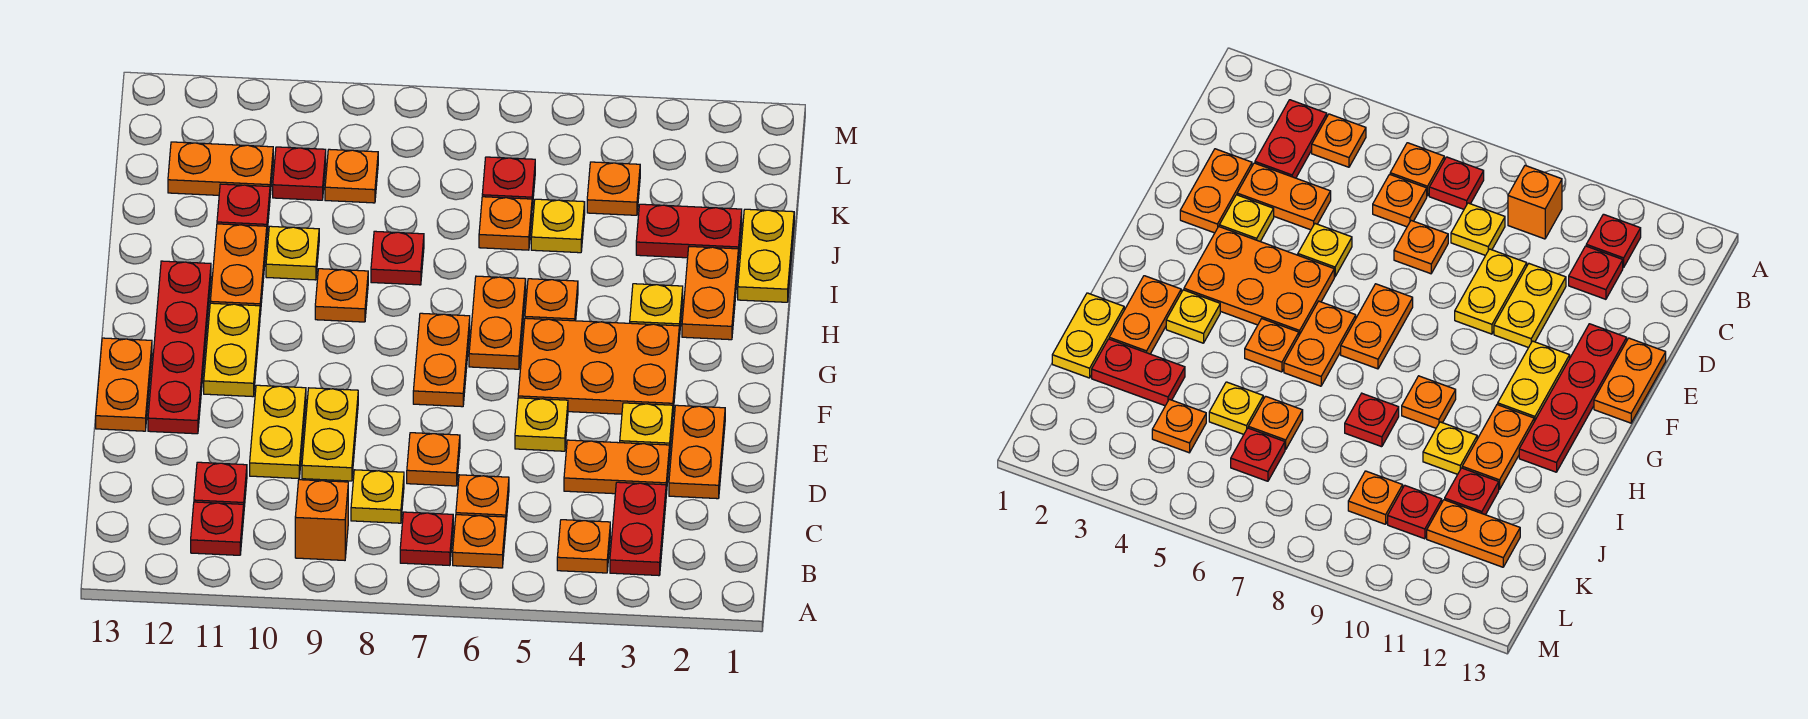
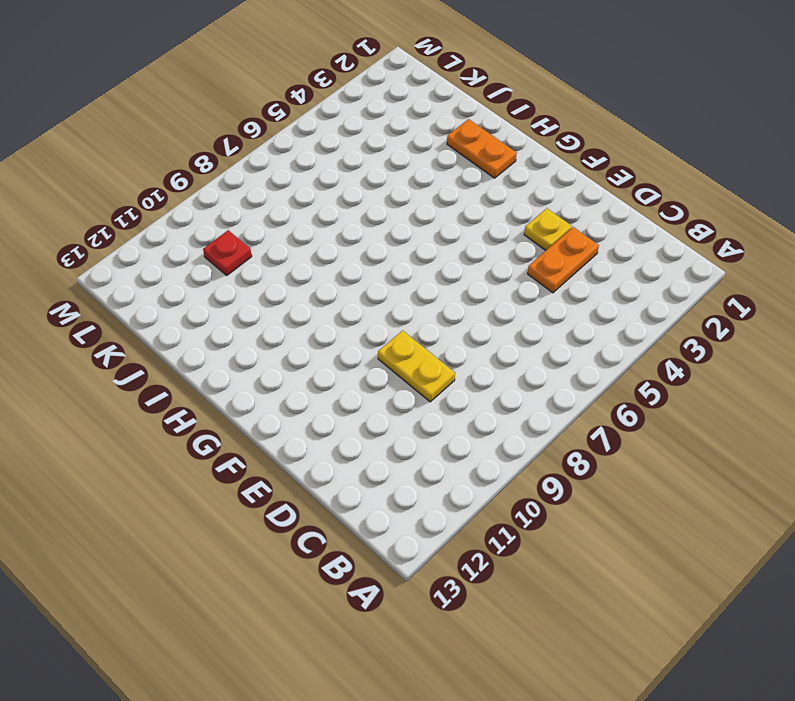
none -> red plate B3:C3 level 1
none -> orange plate B4 level 1
none -> orange plate B6 level 1
none -> red plate B7 level 1

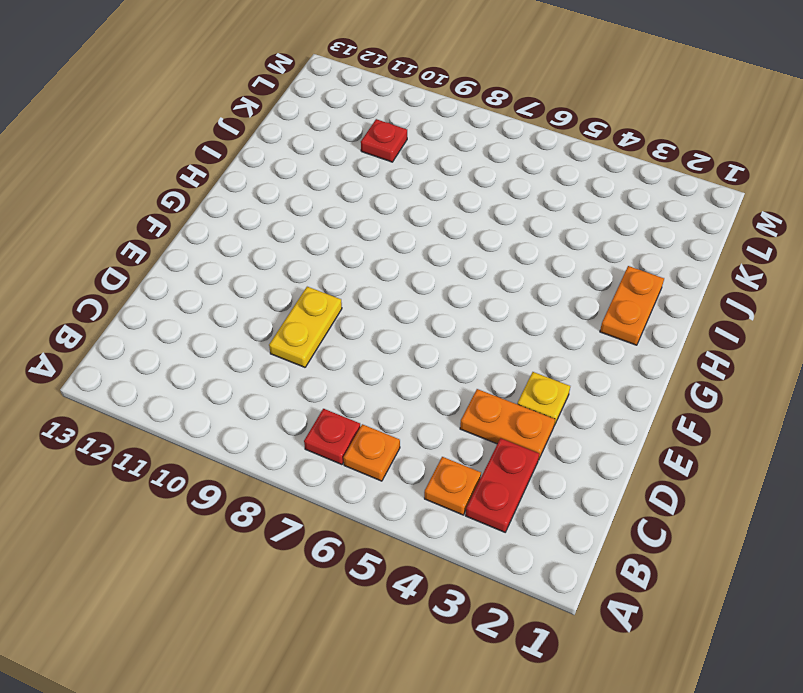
none -> orange brick B9 level 1
none -> red plate B11 level 1
none -> orange plate C6 level 1
none -> yellow plate C8 level 1

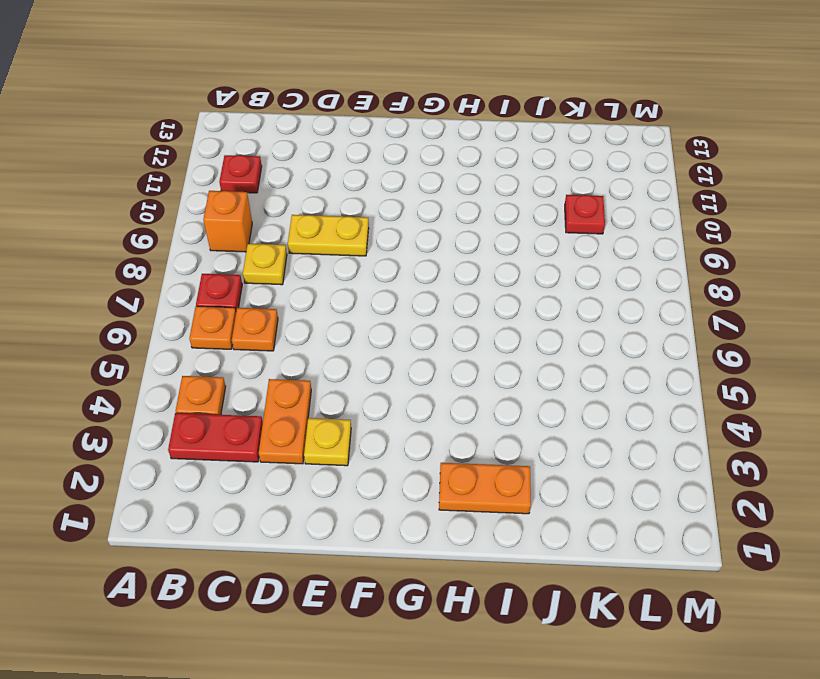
none -> red plate C11 level 1
none -> orange plate D2:E2 level 1
none -> orange plate D7 level 1
none -> yellow plate D10:E10 level 1

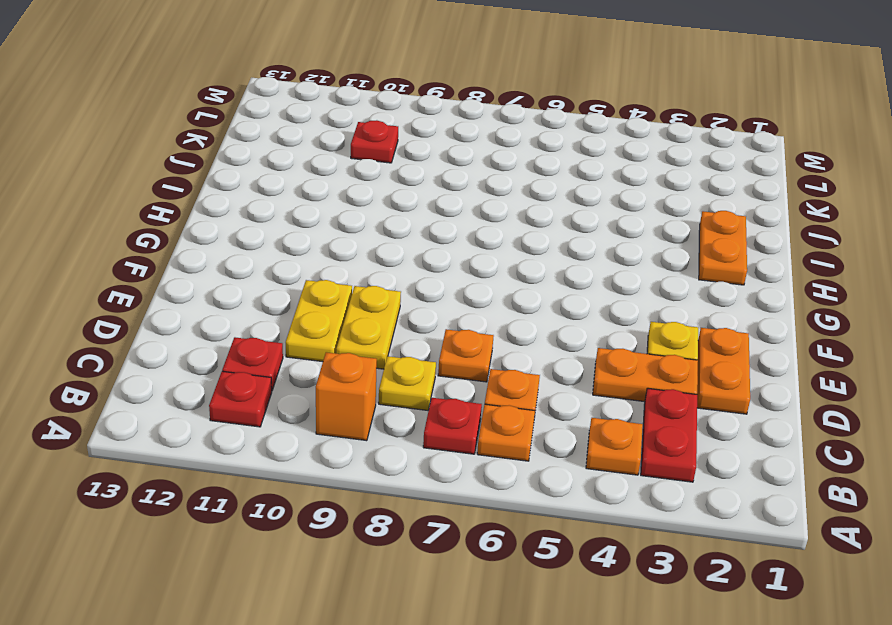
none -> yellow plate E5 level 1
none -> red plate E12:H12 level 1
none -> orange plate E13:F13 level 1
none -> orange plate F3:G5 level 1

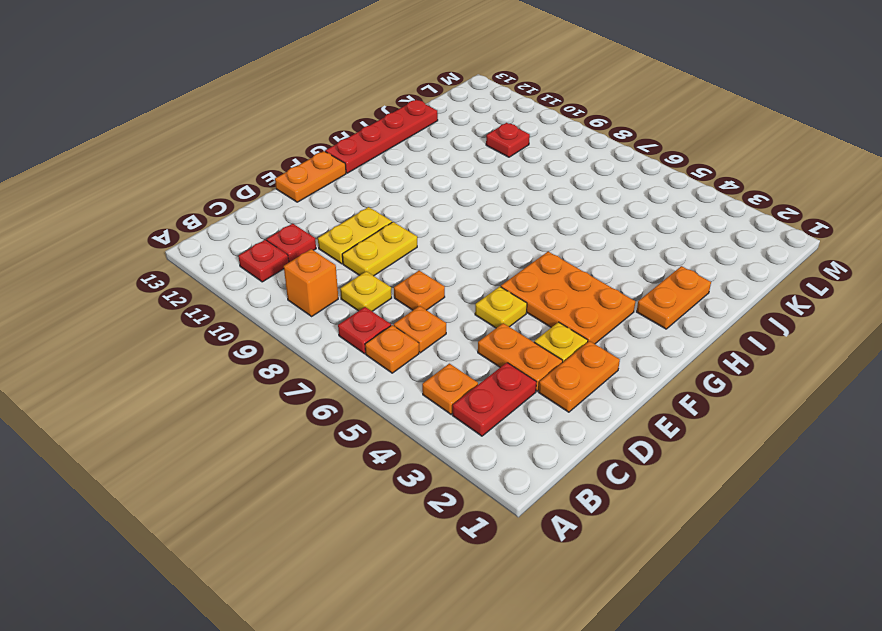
red plate G13:J13 level 1 -> red plate E12:H12 level 1
none -> orange plate F7:G7 level 1
none -> yellow plate F11:G11 level 1
none -> orange plate G6:H6 level 1
none -> yellow plate H3 level 1

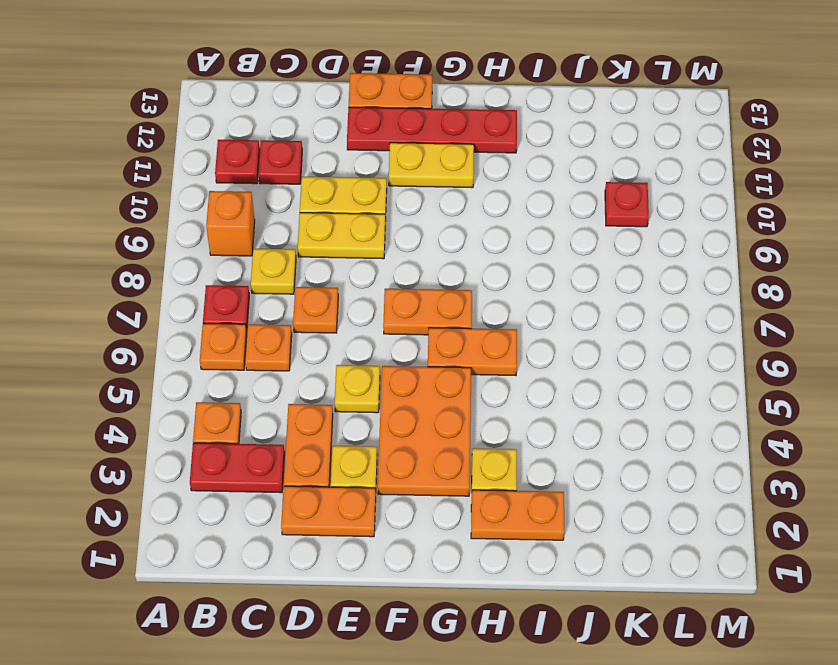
none -> orange plate H5 level 1
none -> orange plate H9 level 1
none -> orange plate H11:I11 level 1
none -> yellow plate I1:J1 level 1

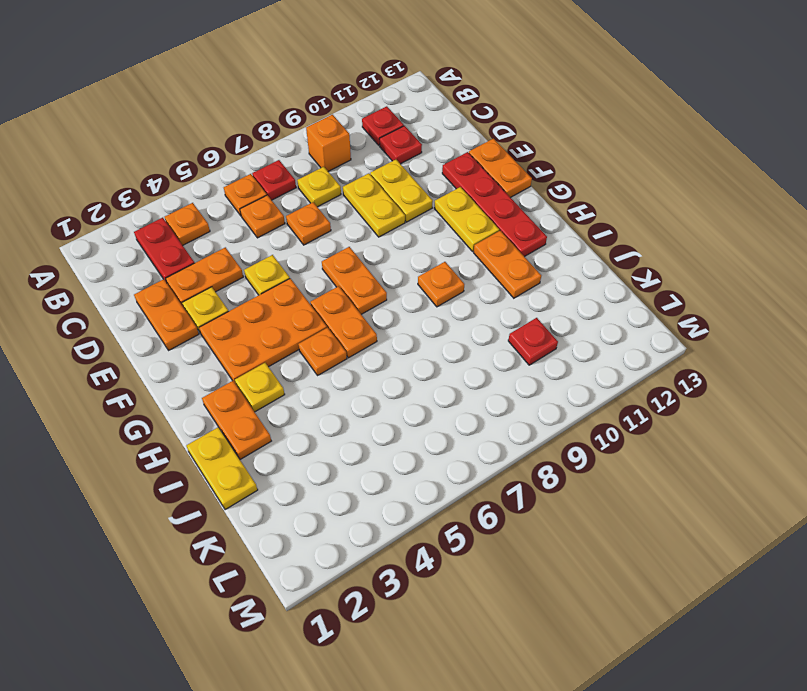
none -> red plate I8 level 1
none -> yellow plate I10 level 1
none -> red plate J2:J3 level 1
none -> yellow plate J5 level 1

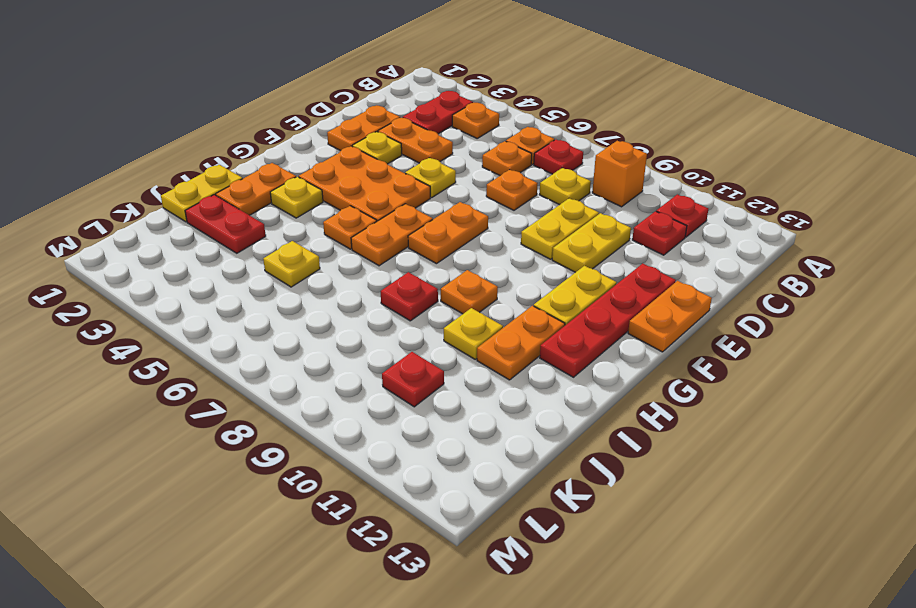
none -> orange plate J6 level 1
none -> red plate J11 level 1
none -> orange plate K4 level 1
none -> red plate K6 level 1

